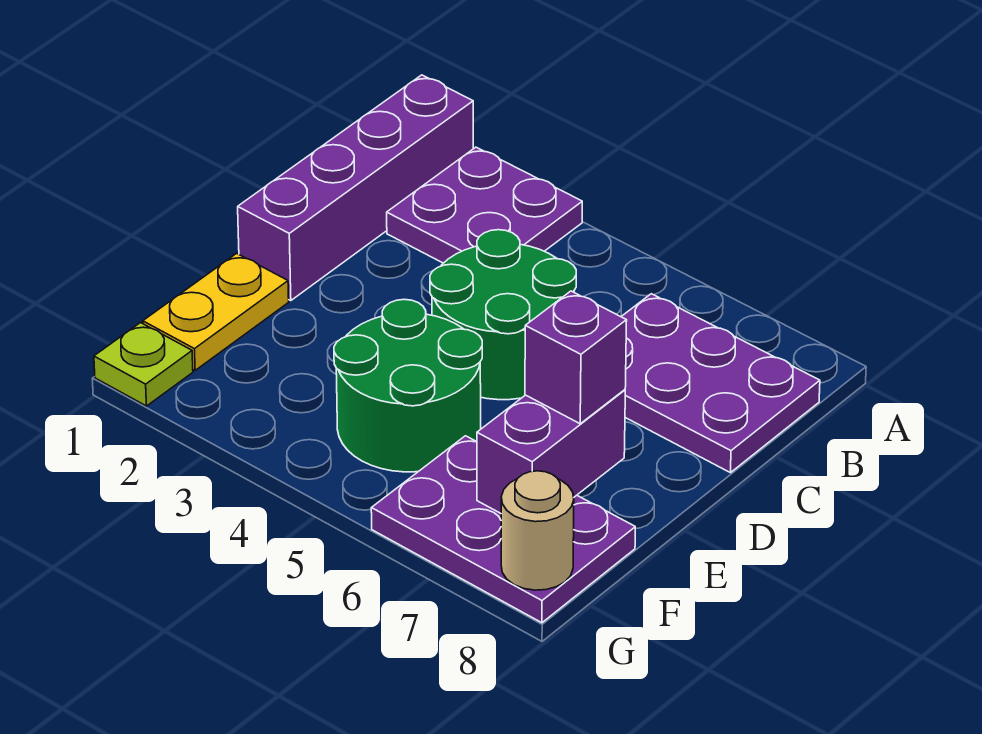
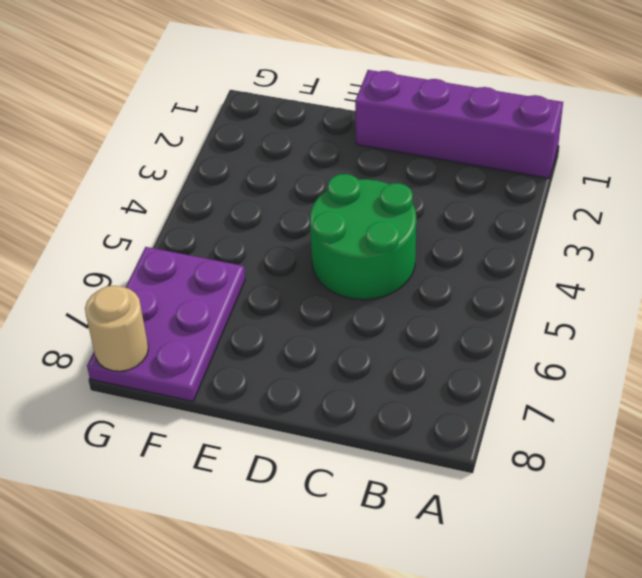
none -> purple plate A2:B3 level 1
none -> purple plate B6:C8 level 1

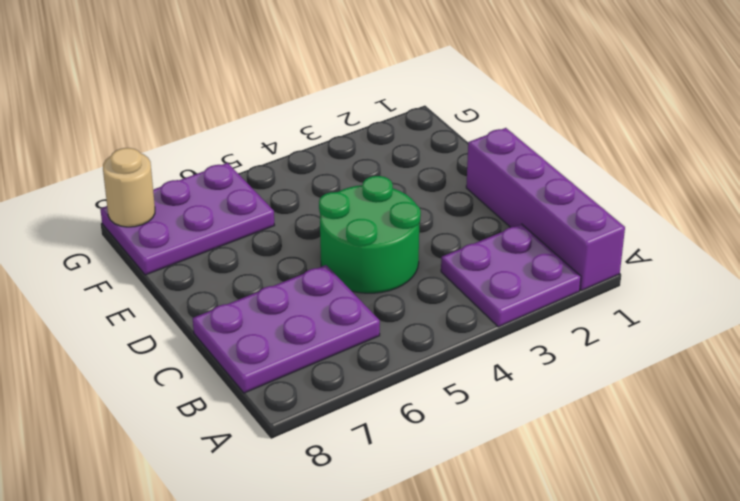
none -> yellow plate E1:F1 level 1
none -> green round brick E4:F5 level 1

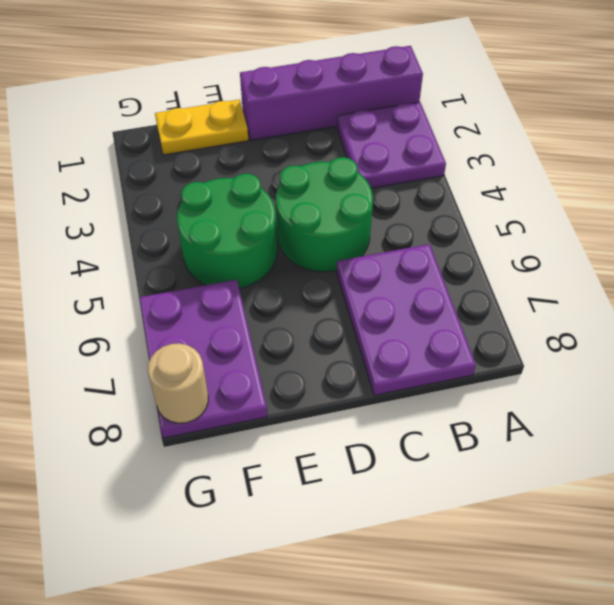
none -> lime plate G1 level 1
none -> purple brick E7:F7 level 2

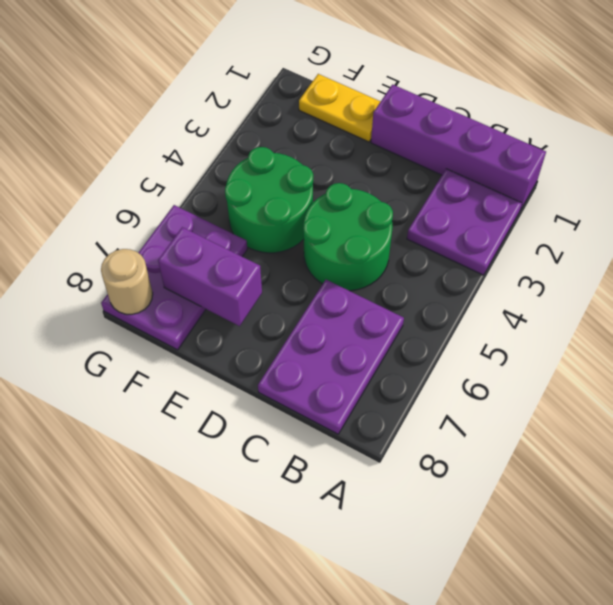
none -> lime plate G1 level 1
none -> purple brick E7 level 3

